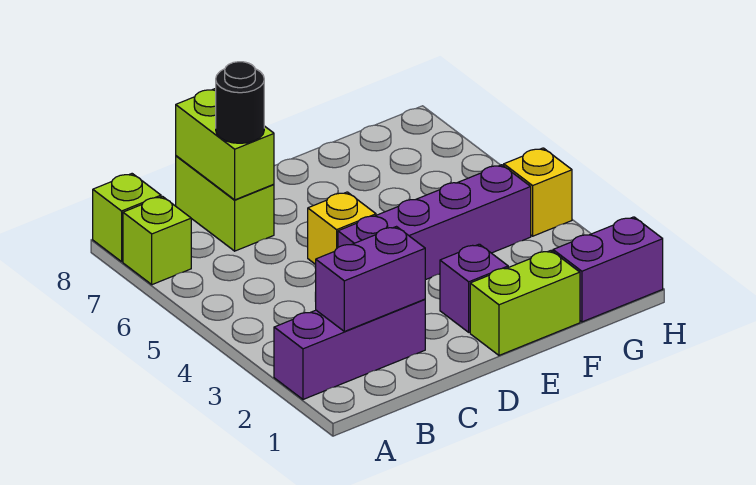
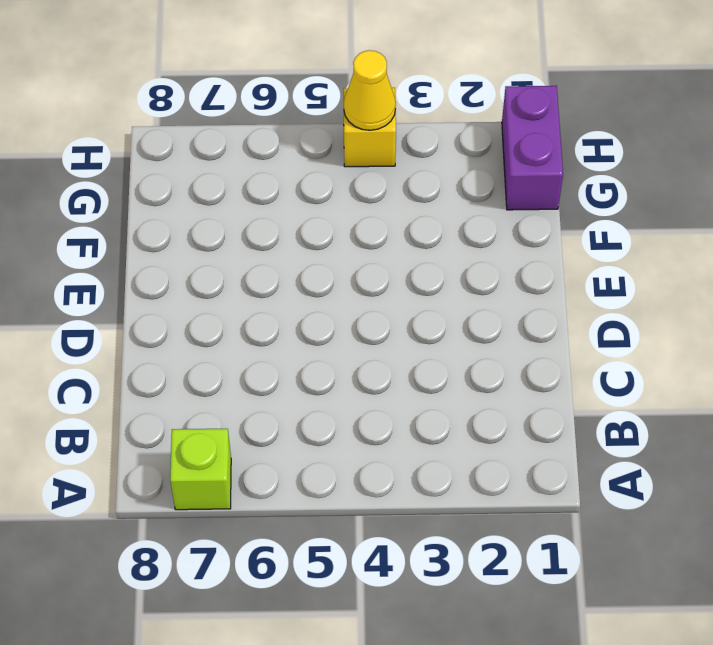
yellow cone H4 level 2 -> none
none -> purple brick A2:C2 level 1
none -> lime brick A8 level 1
none -> lime brick C7:C8 level 1

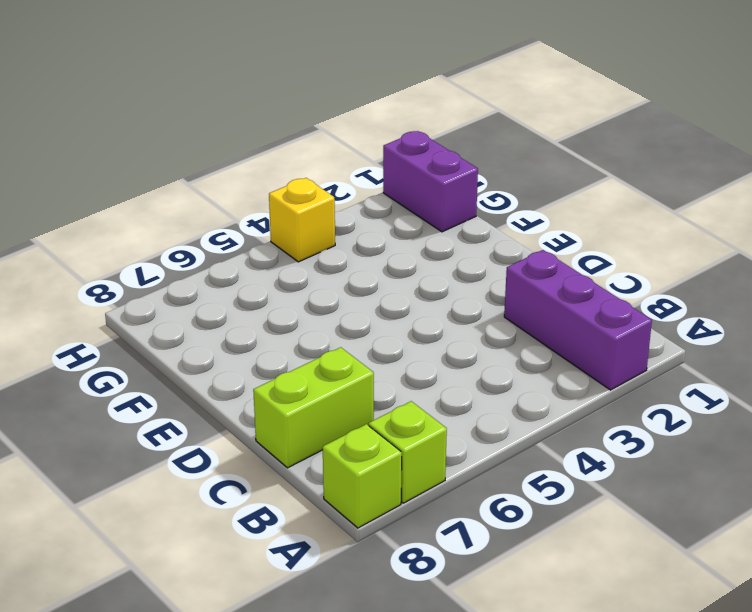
none -> purple brick D4:G4 level 1
none -> yellow brick D5 level 1
none -> lime brick E1:F1 level 1

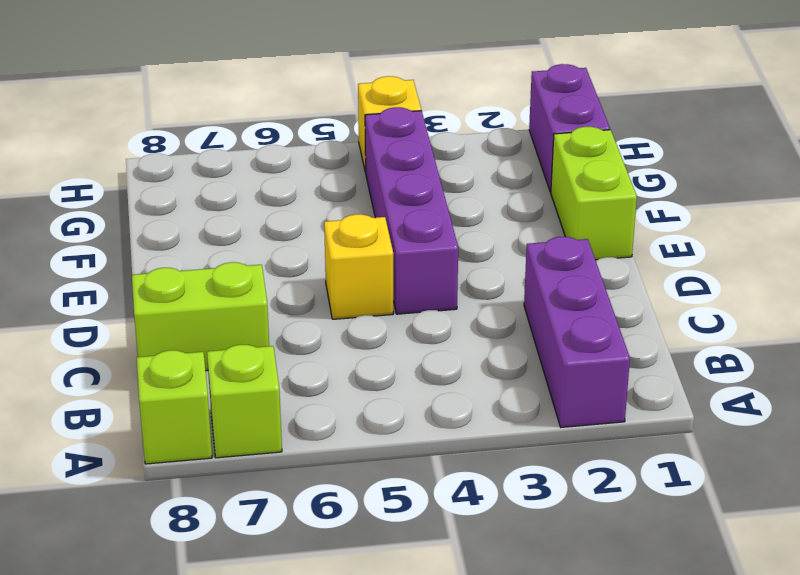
none -> purple brick E2 level 1
none -> purple brick B2:C2 level 2
none -> lime brick C7:C8 level 2

